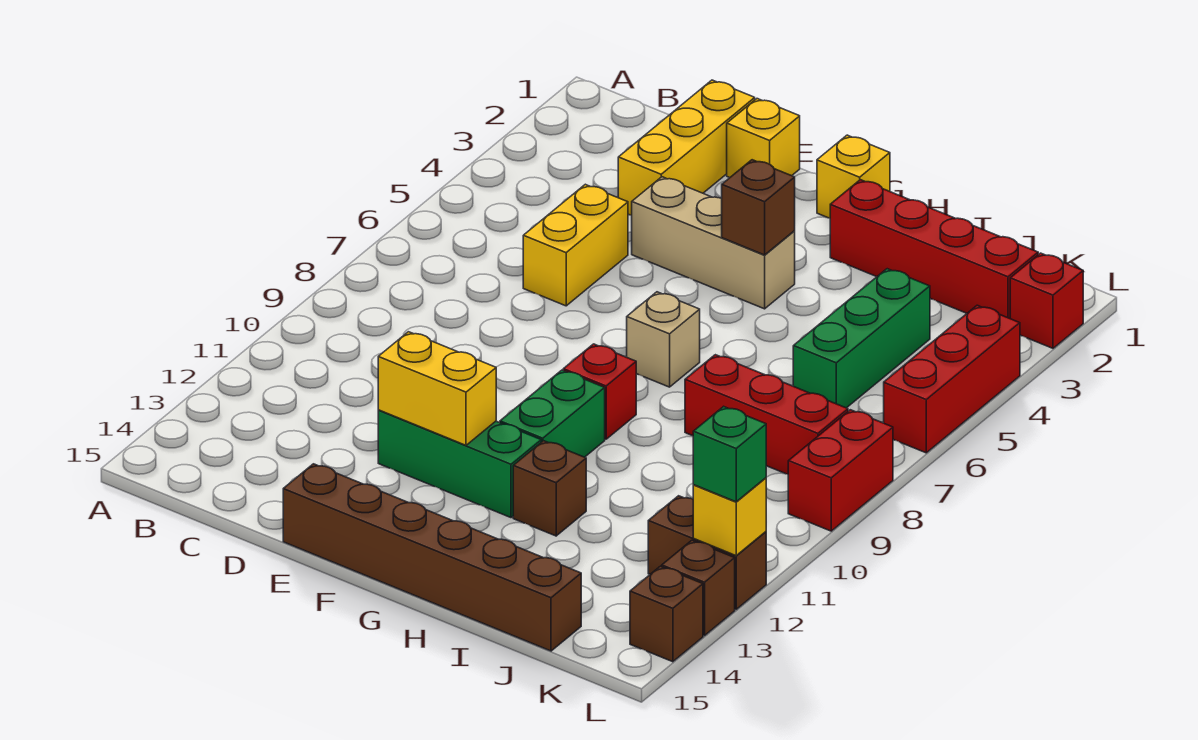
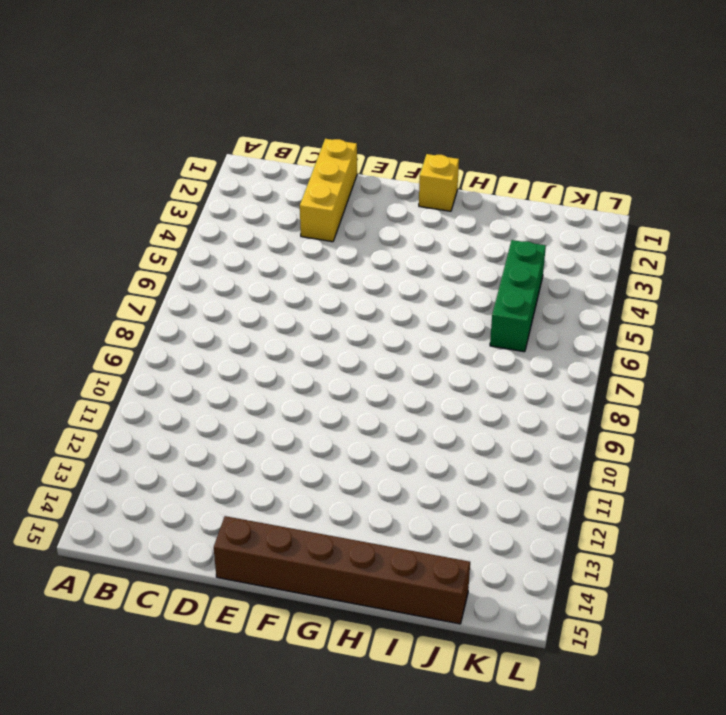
none -> yellow brick D5:D6 level 1
none -> yellow brick E1 level 1
none -> tan brick E4:G4 level 1

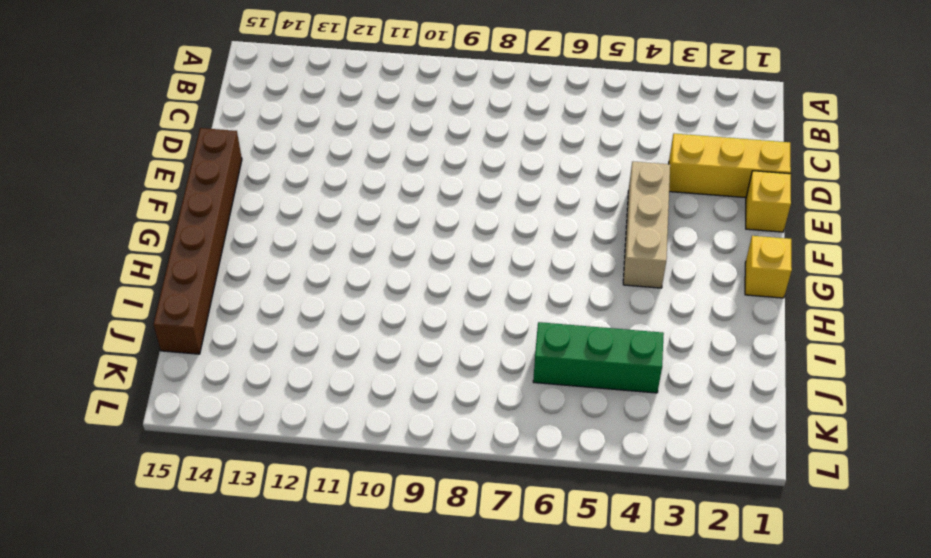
none -> yellow brick D5:D6 level 1
none -> green brick E12:G12 level 1
none -> tan brick G7 level 1

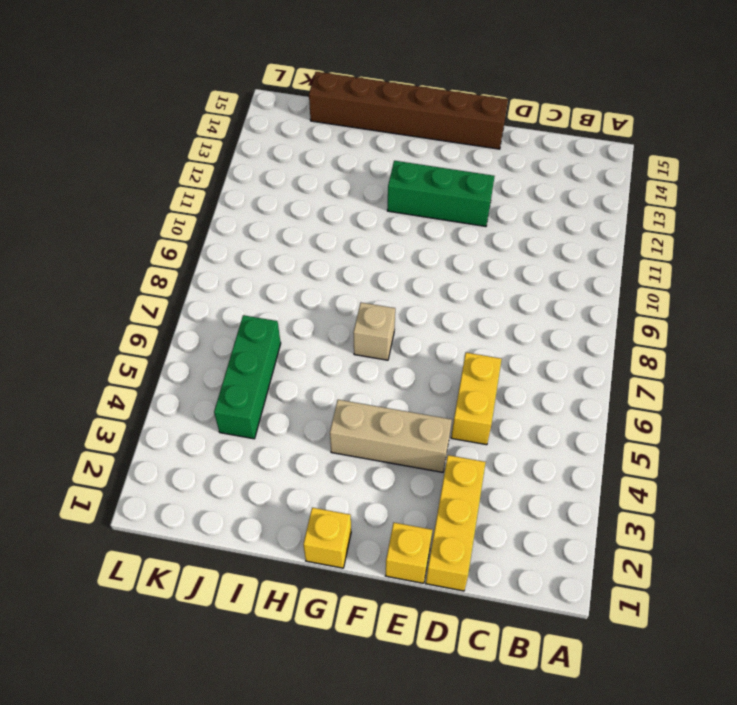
none -> red brick G9 level 1
none -> green brick G10:G11 level 1
none -> red brick H2:K2 level 1

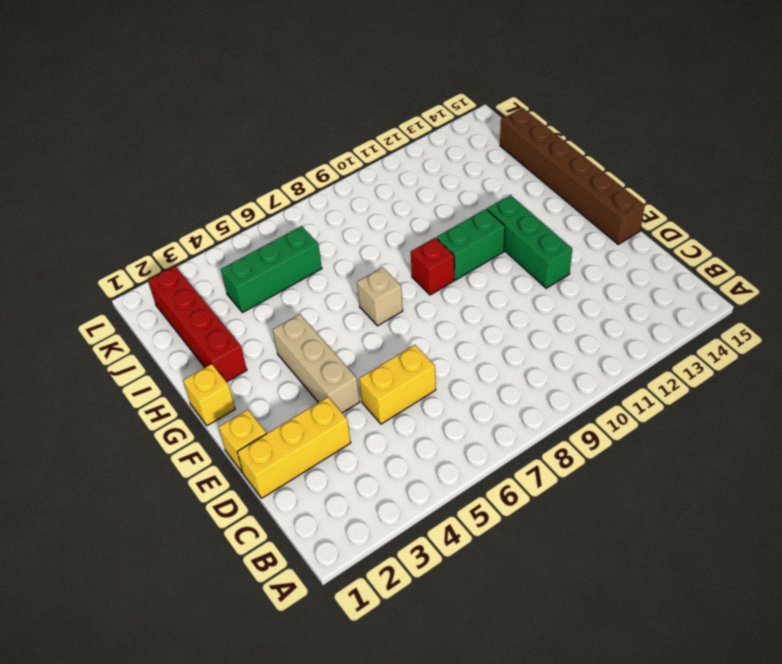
none -> brown brick H12 level 1
none -> red brick I8:K8 level 1
none -> brown brick K12:L12 level 1

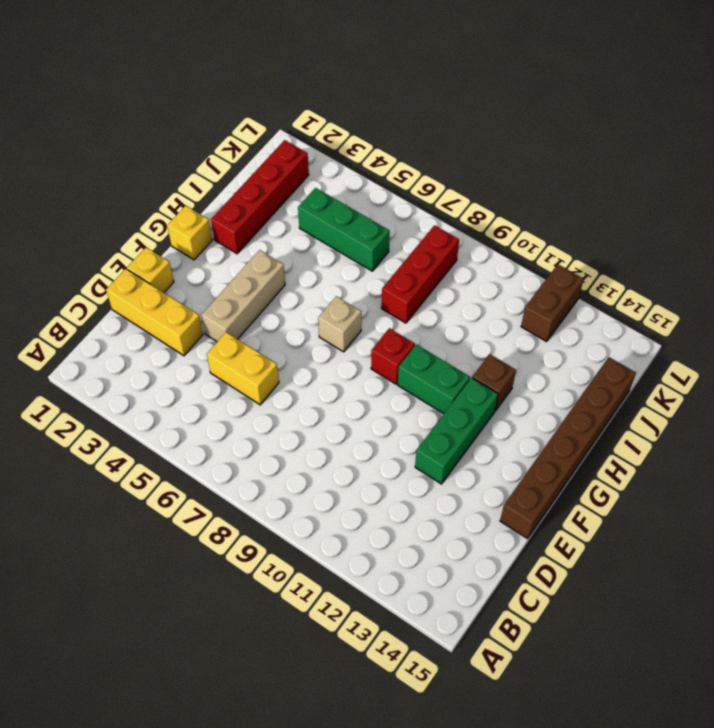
none -> red brick L2 level 1
none -> red brick L4:L6 level 1
none -> red brick L8:L9 level 1

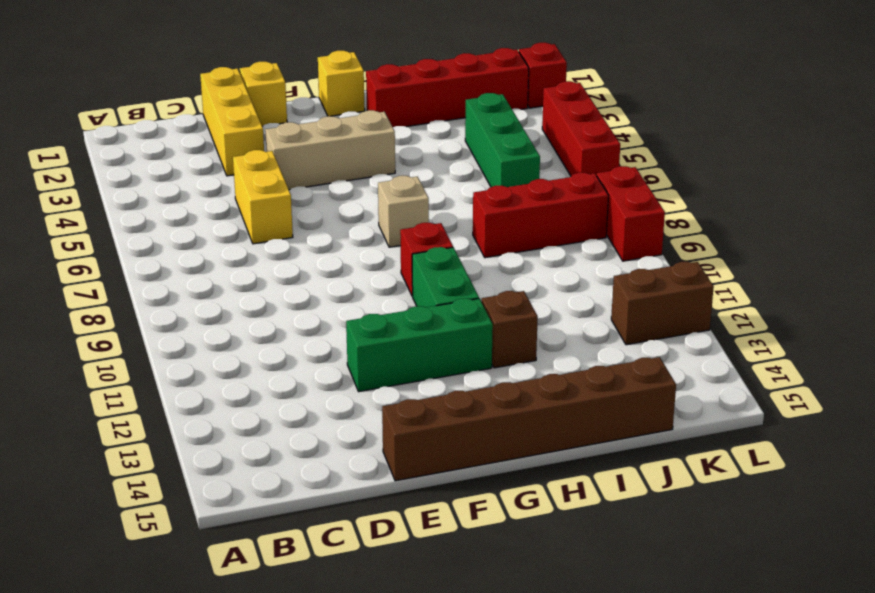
none -> brown brick L13 level 1
none -> brown brick L14 level 1
none -> yellow brick E12:F12 level 2

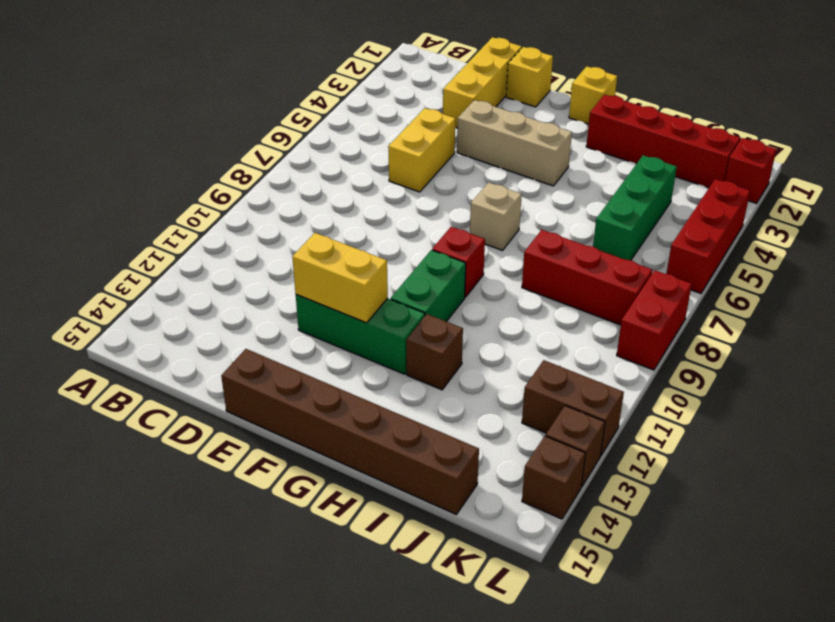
none -> brown brick G4 level 2
none -> yellow brick L12 level 2
none -> green brick L12 level 3

